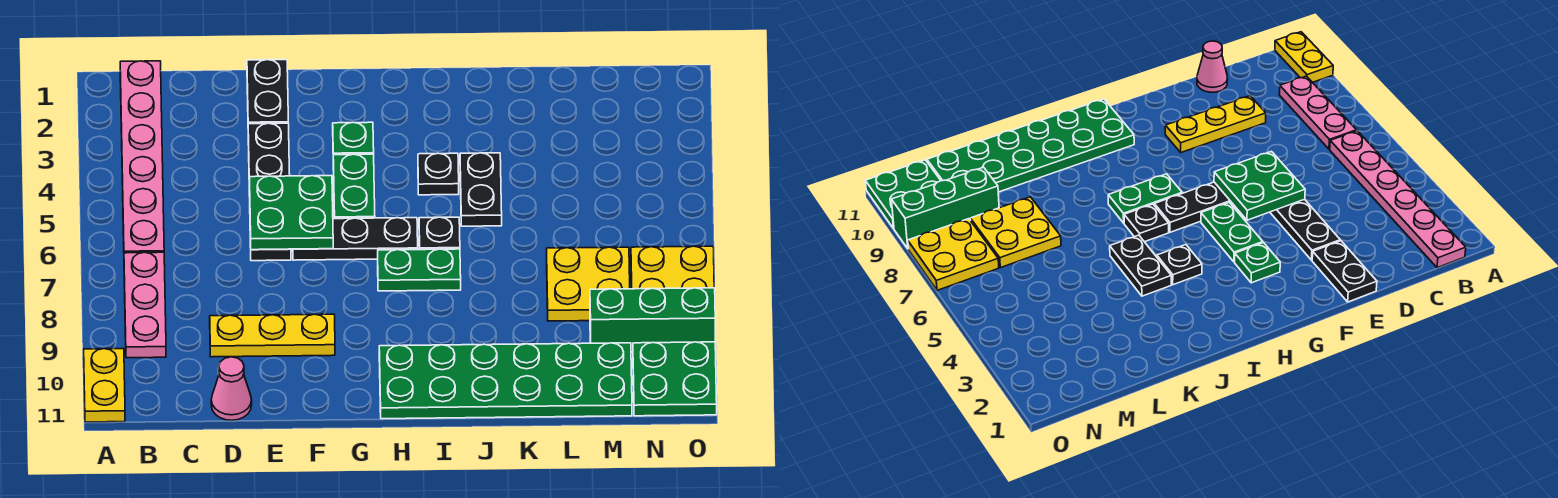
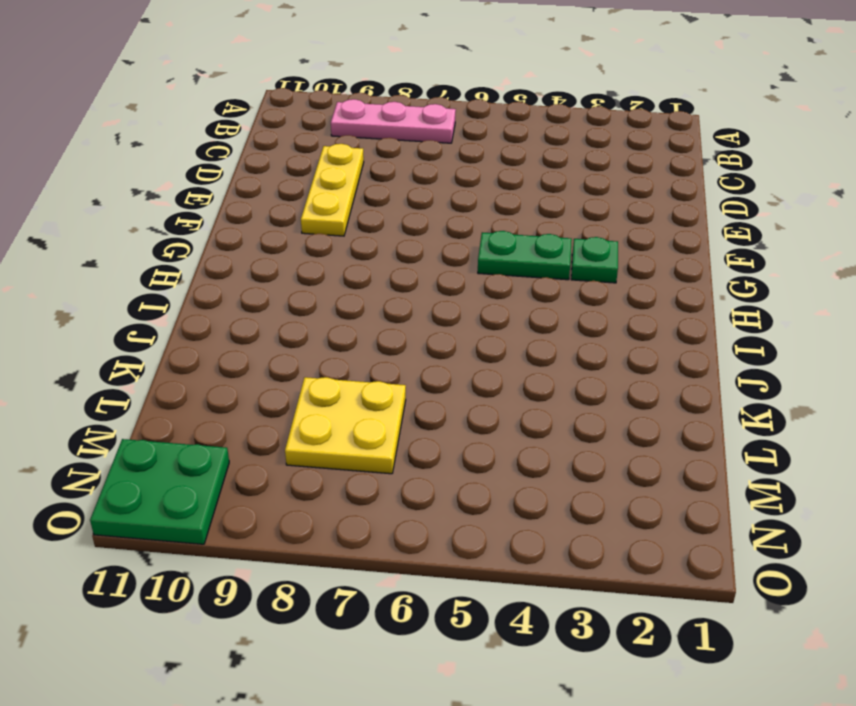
none -> yellow plate A10:A11 level 1
none -> pink plate B1:B6 level 1
none -> pink cone D11 level 1

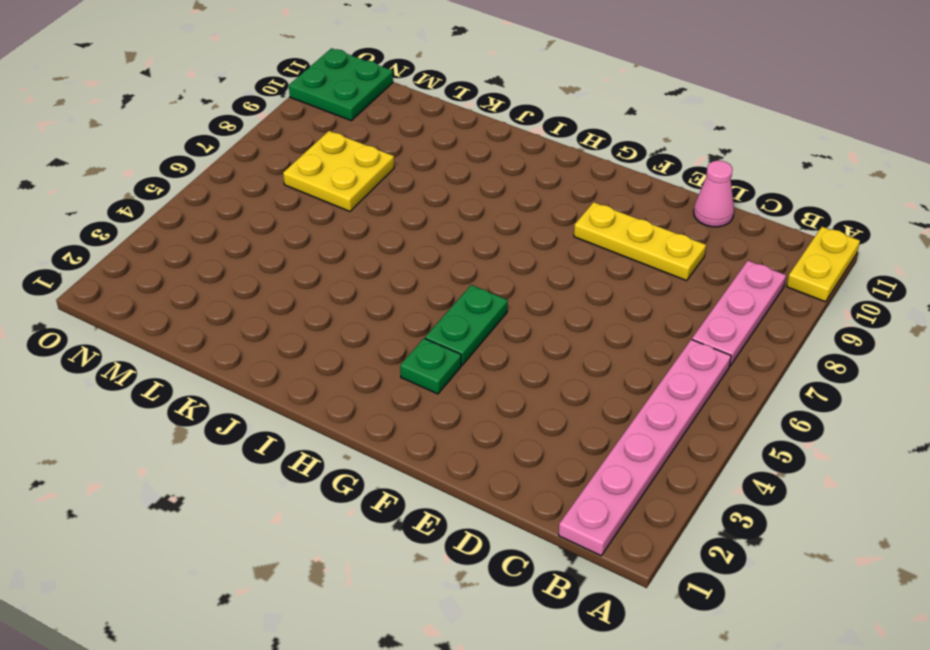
none -> black plate E1:E2 level 1
none -> black plate E3:E6 level 1
none -> black plate F6:H6 level 1

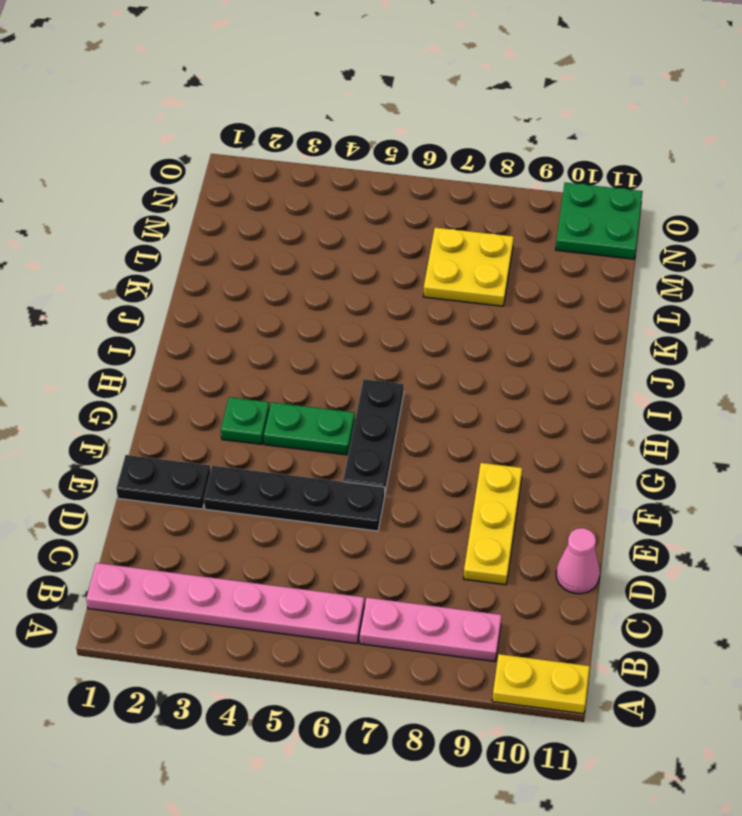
none -> green plate H7:I7 level 1
none -> green plate H10:M11 level 1
none -> black plate I4 level 1

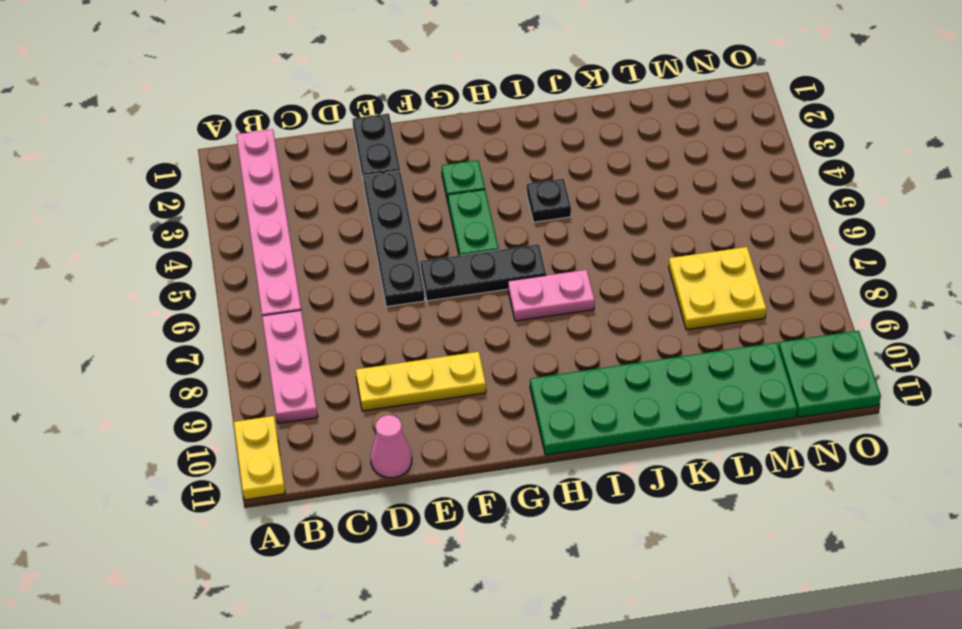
pink plate H7:I7 level 1 -> green plate H7:I7 level 1
none -> black plate I6 level 1
none -> black plate J4:J5 level 1
none -> green brick M9:O9 level 1

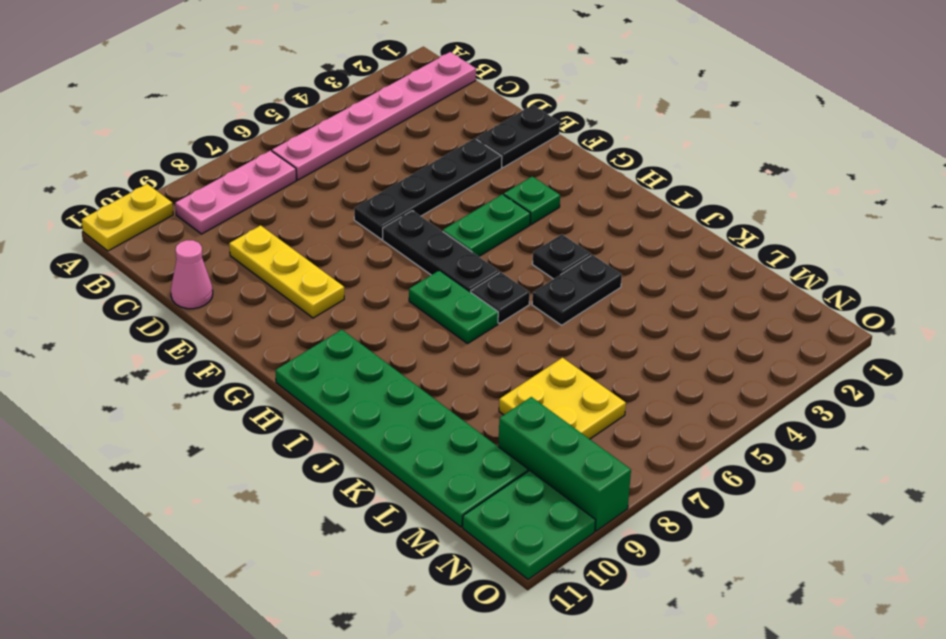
none -> yellow plate N7:O8 level 1
none -> green plate E5:F6 level 2

